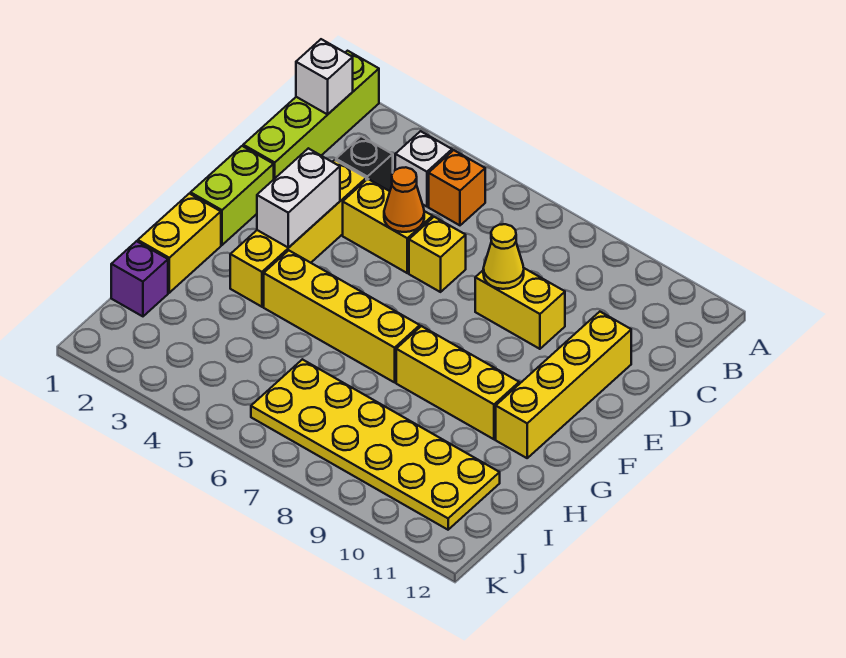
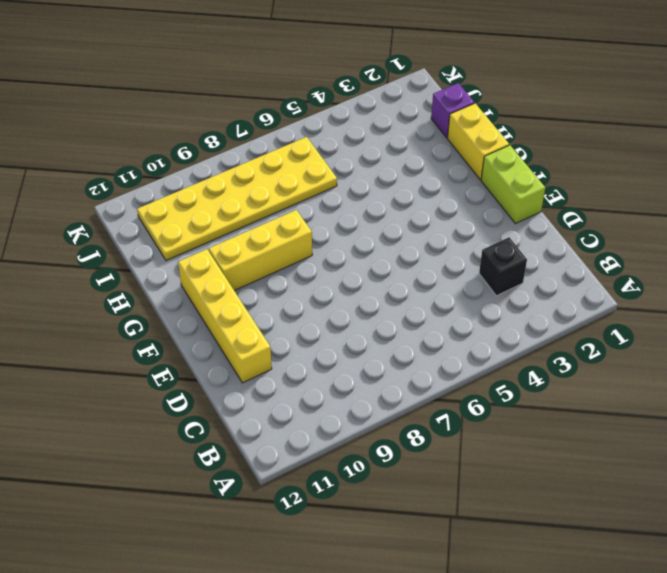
none -> lime brick A1:D1 level 1
none -> white brick B4 level 1
none -> orange brick B5 level 1

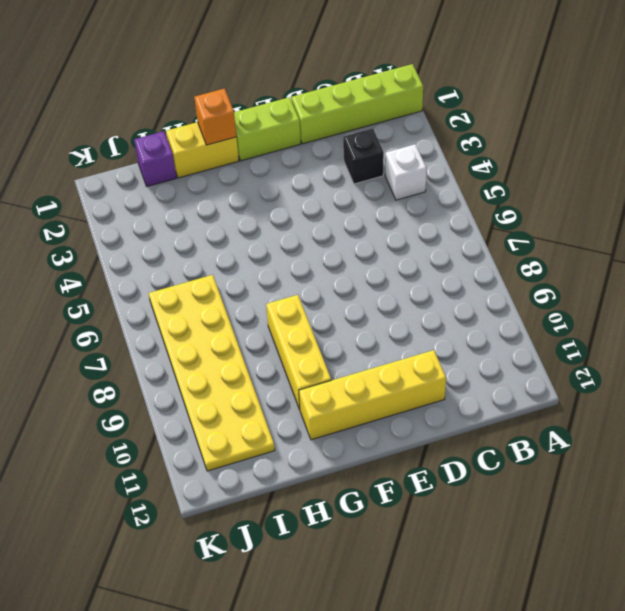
orange brick G1 level 2 -> orange brick B5 level 1
none -> yellow brick D3:G3 level 1
none -> yellow brick D4:D5 level 1
none -> yellow brick D6 level 1

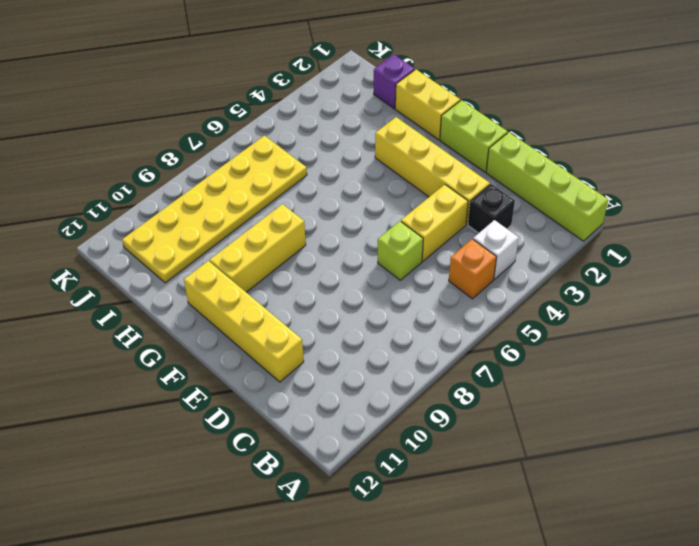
lime brick D6 level 1 -> yellow brick D6 level 1
none -> yellow brick D8:D9 level 1
none -> yellow brick G4:G7 level 1
none -> white brick B1 level 2

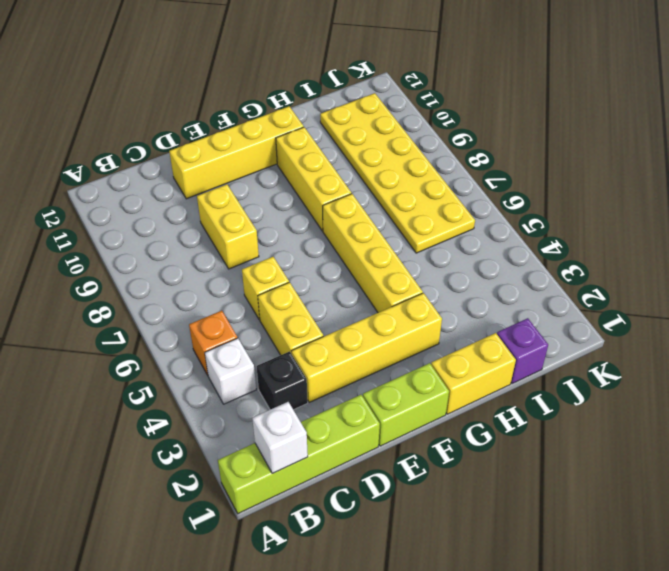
none -> orange cone D5 level 2
none -> yellow cone D8 level 2
none -> white brick E3:F3 level 2

